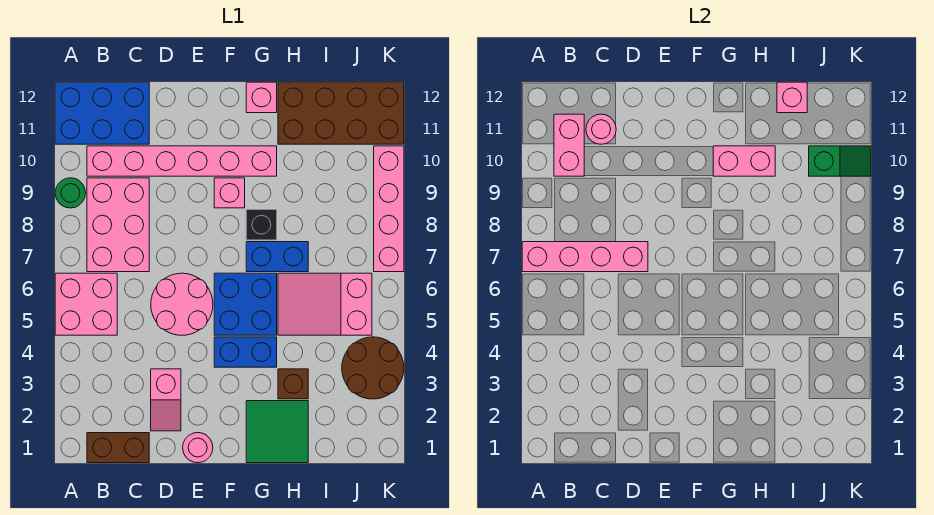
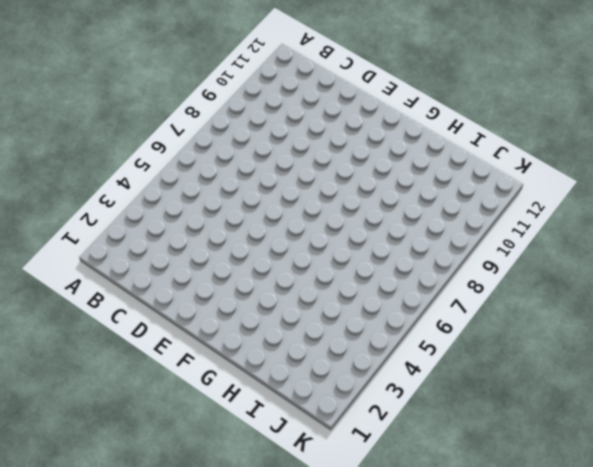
none -> pink brick A5:B6 level 1
none -> green round brick A9 level 1
none -> blue brick A11:C12 level 1

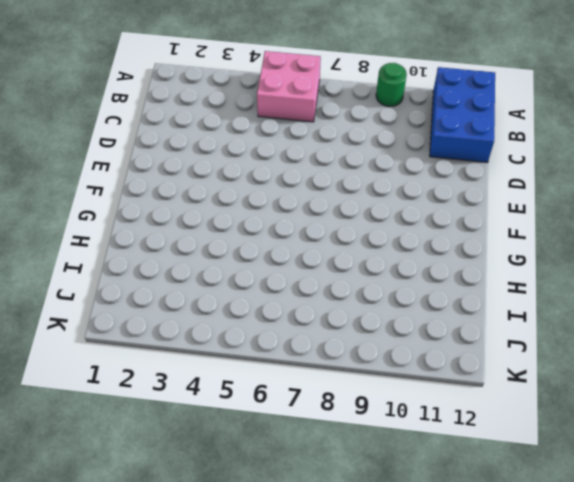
none -> brown brick B1:C1 level 1
none -> pink brick B7:C9 level 1
none -> pink brick B10:G10 level 1

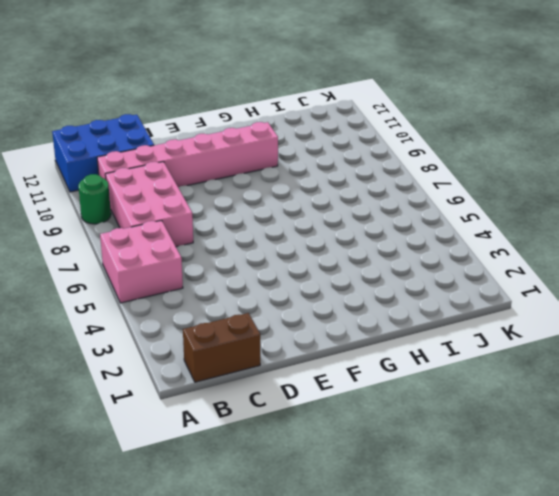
none -> pink slope D2:D3 level 1 top 3
none -> pink round brick D5:E6 level 1
none -> pink round brick E1 level 1

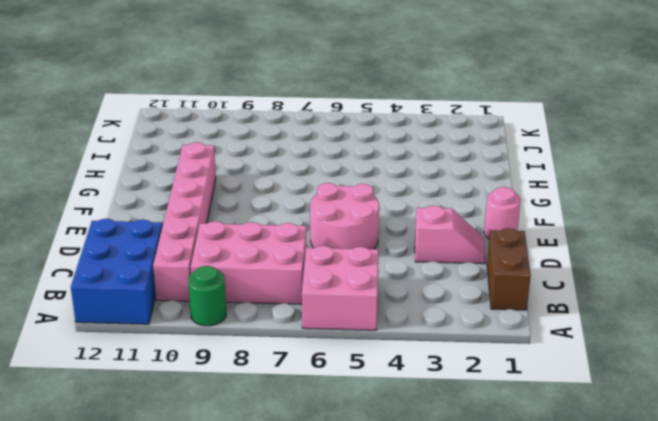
none -> blue brick F4:G4 level 1
none -> blue brick F5:G6 level 1
none -> pink brick F9 level 1

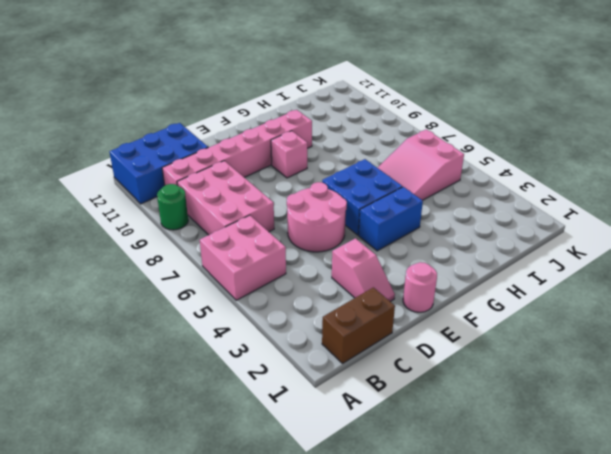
none -> green tile G1:H2 level 1
none -> blue brick G7:H7 level 1
none -> black brick G8 level 1

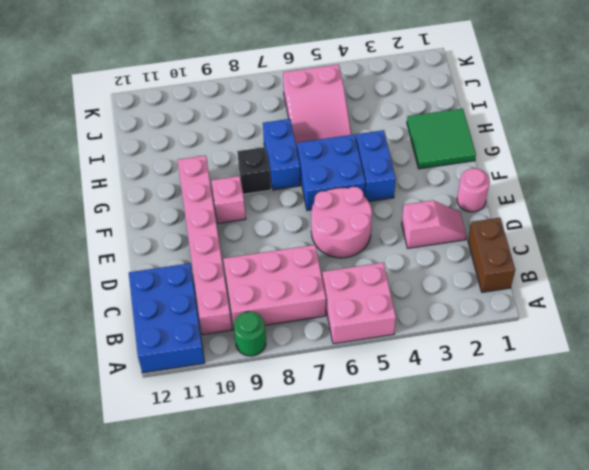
none -> pink brick G12 level 1
none -> brown brick H3 level 1
none -> brown brick H11:K12 level 1

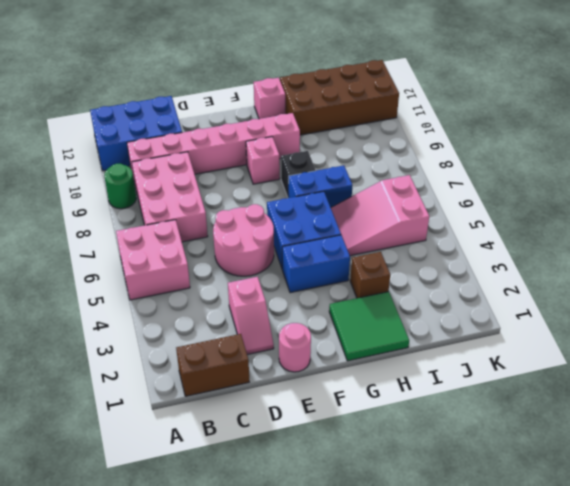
none -> brown round brick J3:K4 level 1
none -> pink brick K7:K10 level 1
none -> pink brick A7:D7 level 2

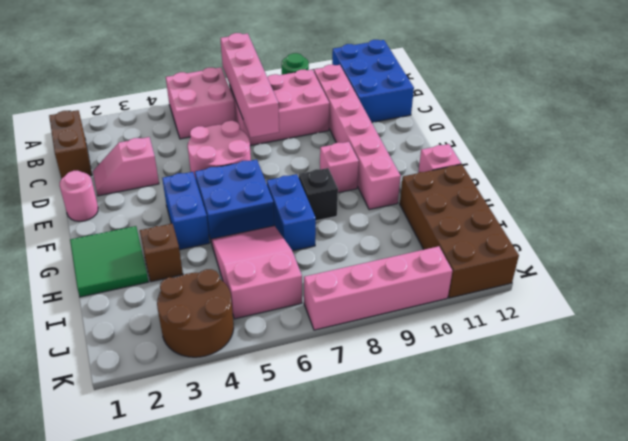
none -> pink brick B10:B11 level 2
none -> pink round brick C11 level 2
none -> pink brick G10:H10 level 2

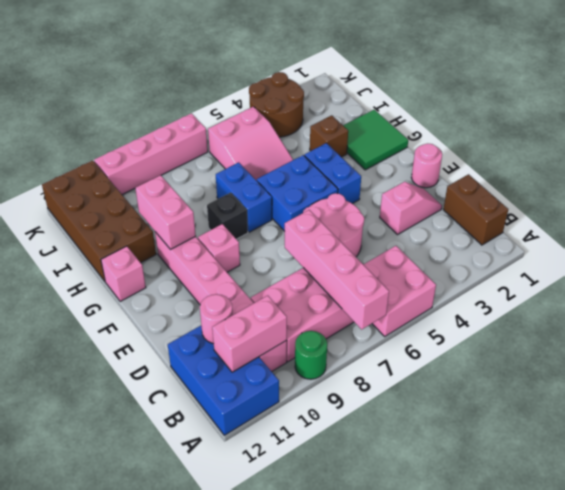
none -> pink brick I12 level 2
none -> green slope J10:K10 level 2 top J

